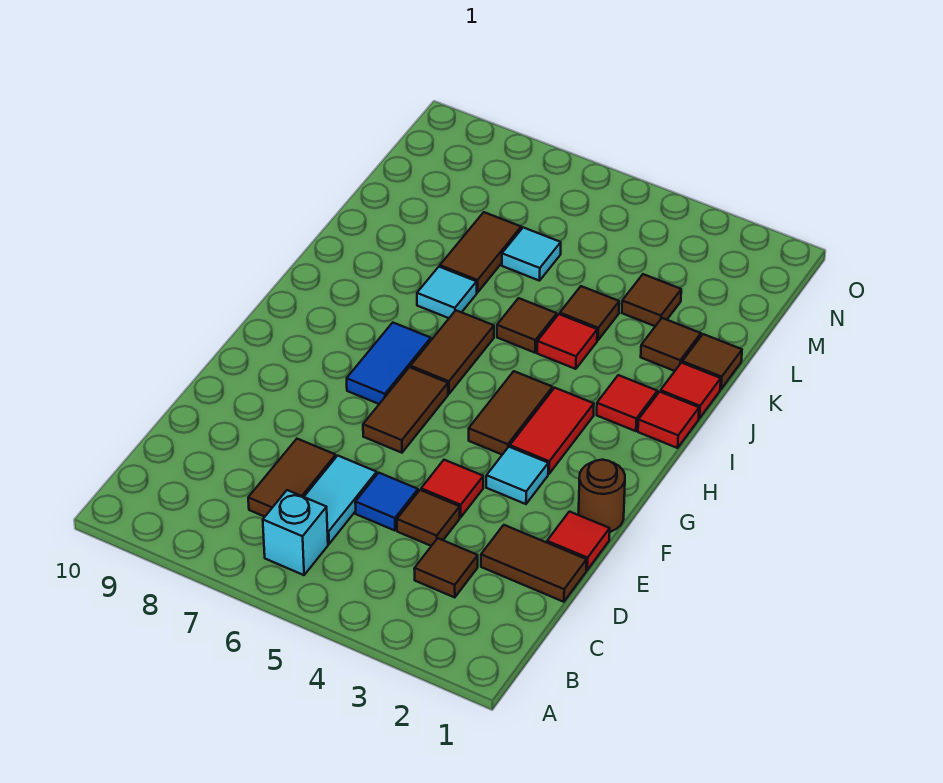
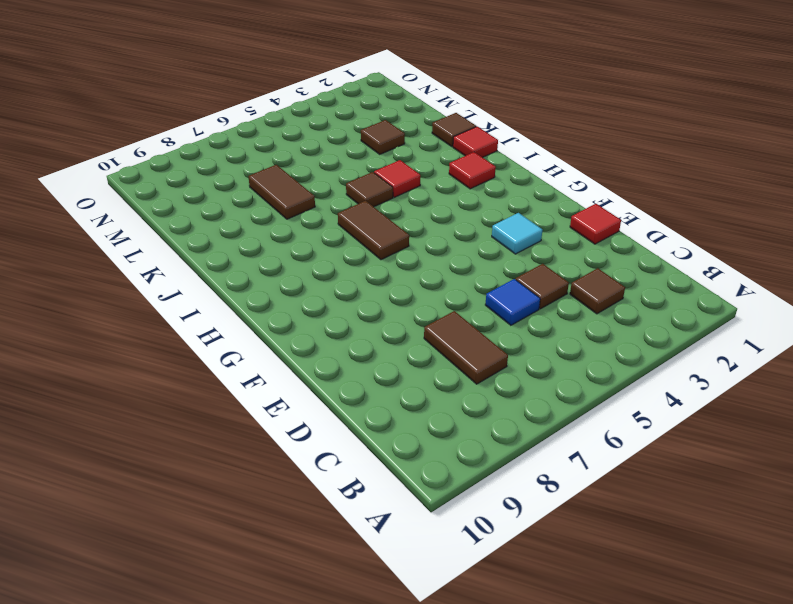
none -> cyan brick B6 level 1
none -> cyan tile C6:D6 level 1
none -> brown tile D1:D2 level 1

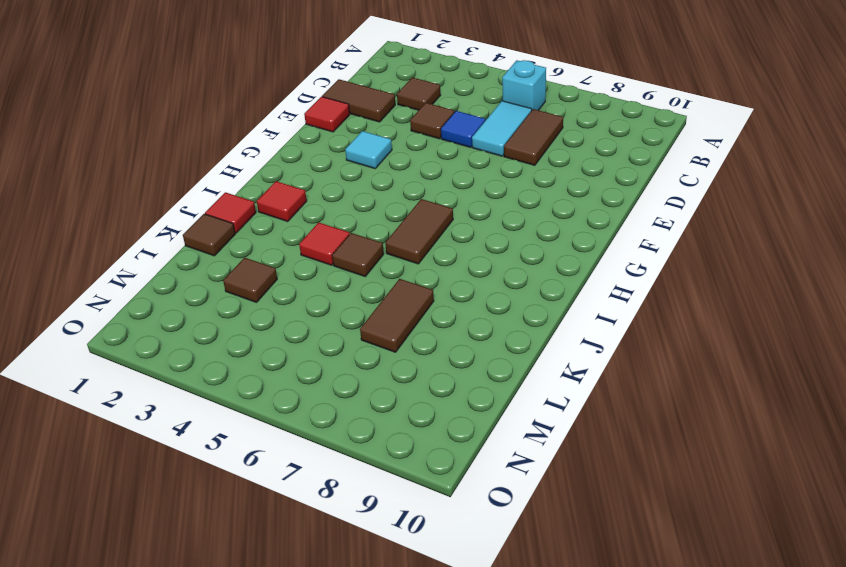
none -> red tile E4 level 1
none -> brown round brick F1 level 1
none -> brown tile F6:G6 level 1

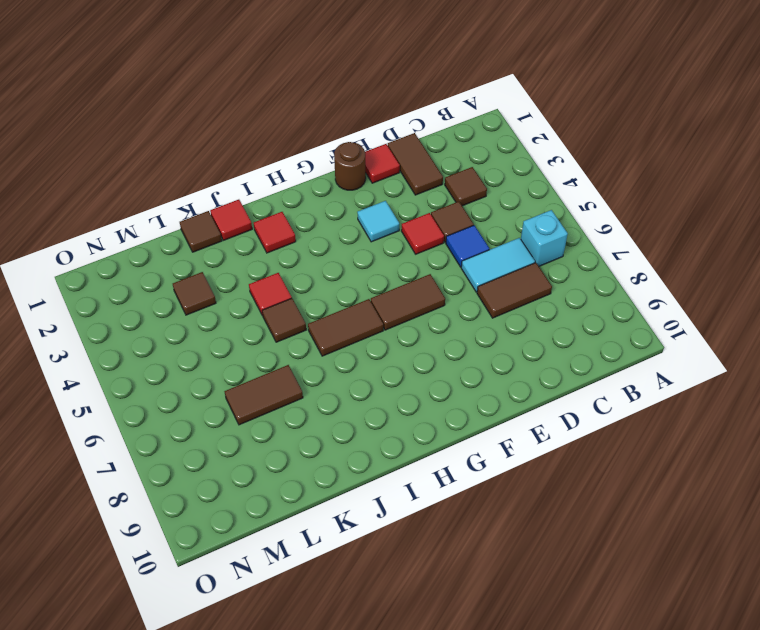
none -> red tile G3:H3 level 1
none -> brown tile G4:H4 level 1
none -> blue tile G7:H7 level 1

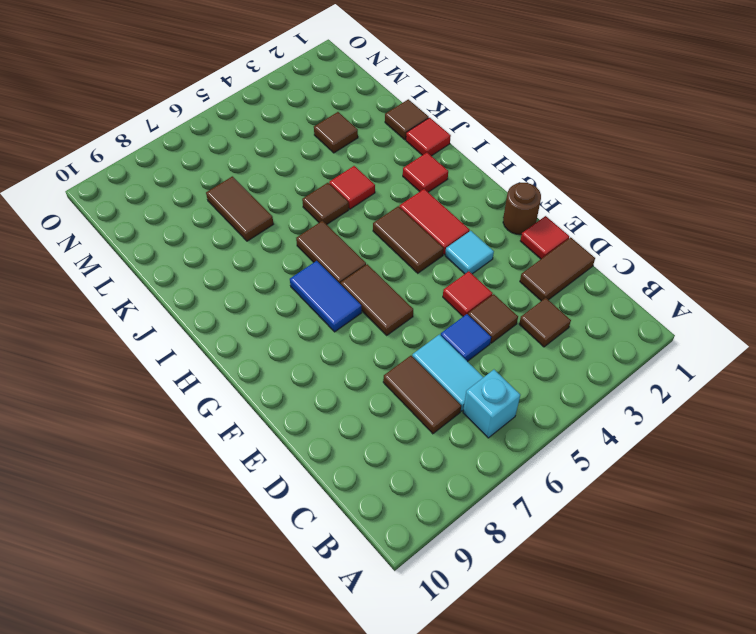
none -> red tile I1 level 1
none -> cyan tile J7 level 1
none -> brown tile K2 level 1

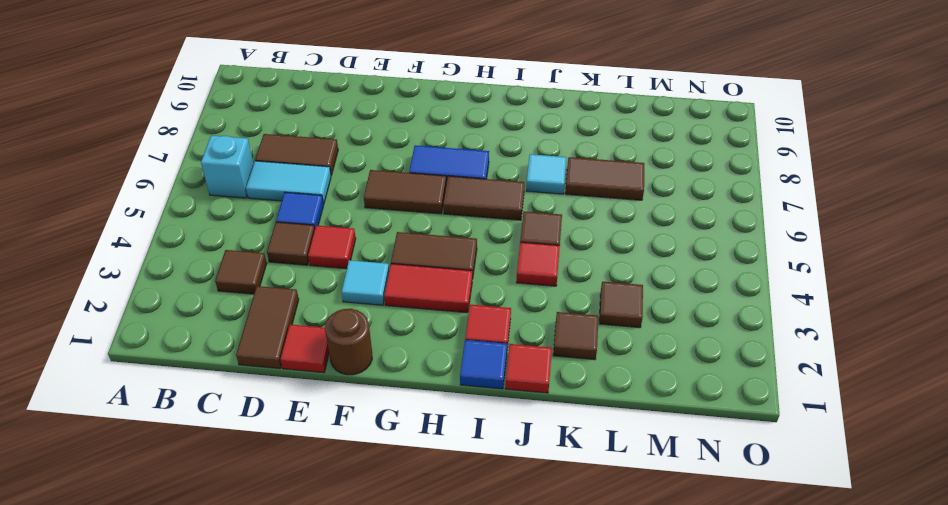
blue tile I1 level 1 -> red tile I1 level 1
none -> brown tile K1 level 1
none -> brown tile K4 level 1
none -> cyan tile L6 level 1

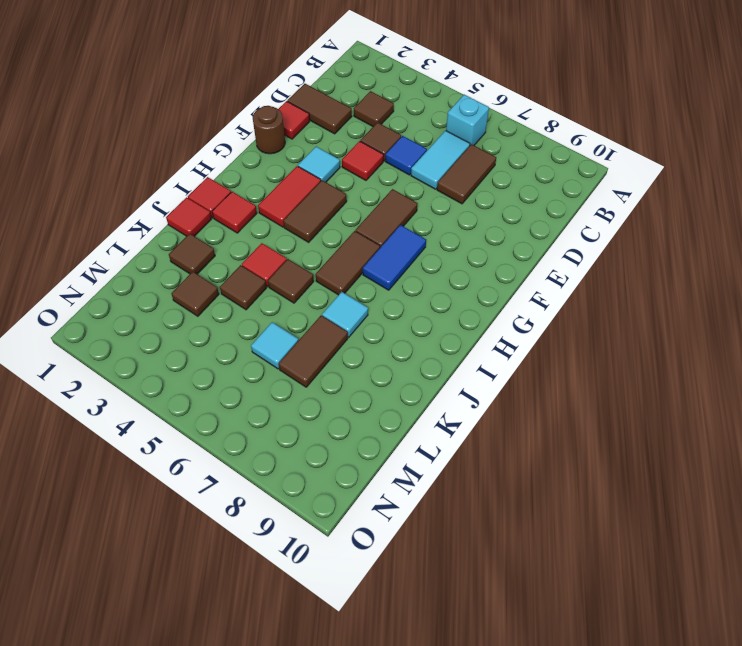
none -> brown tile K1 level 1

